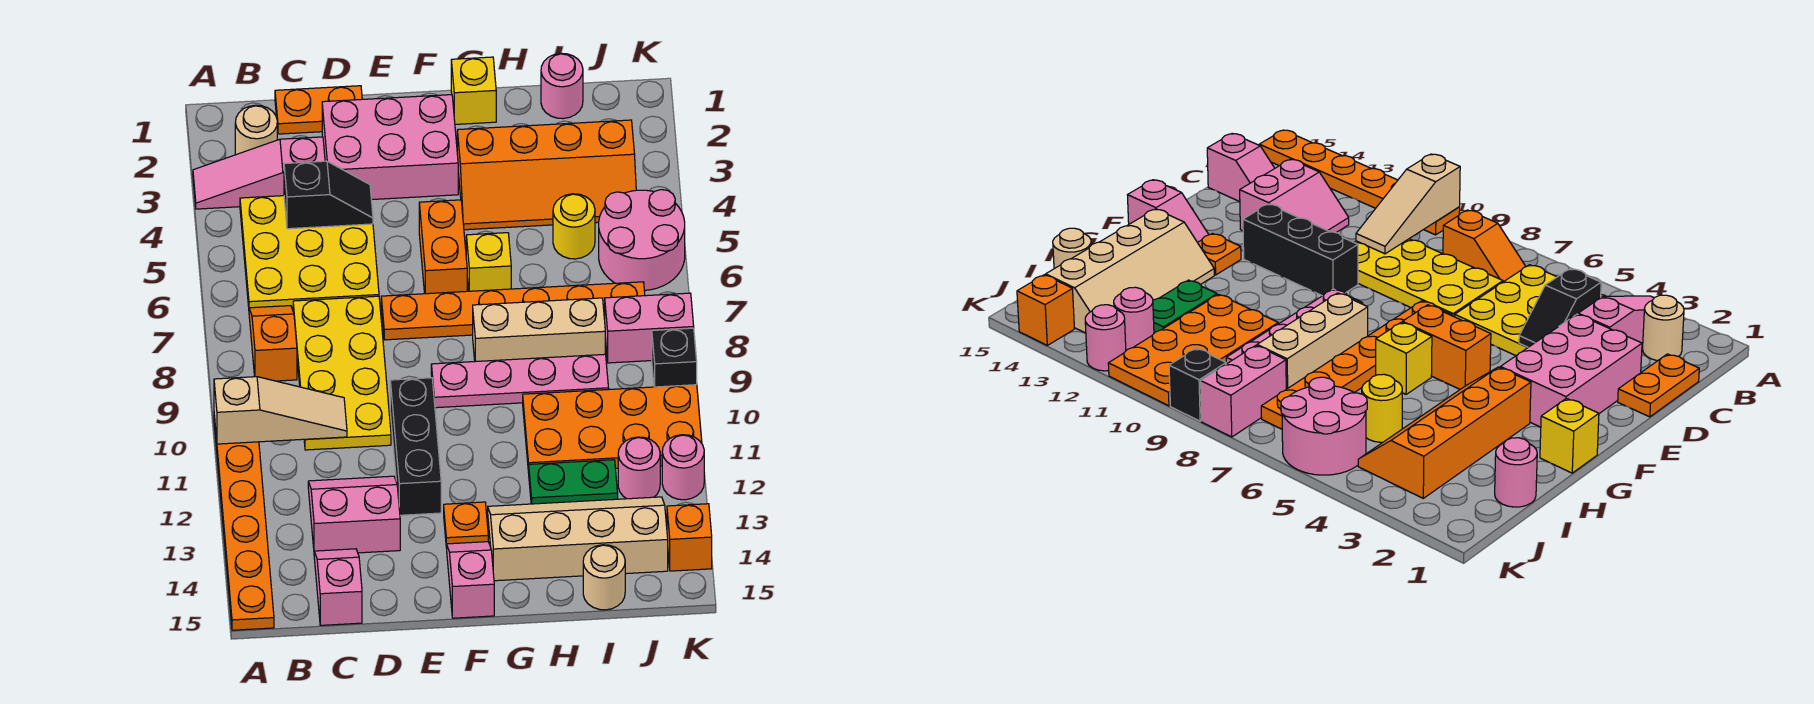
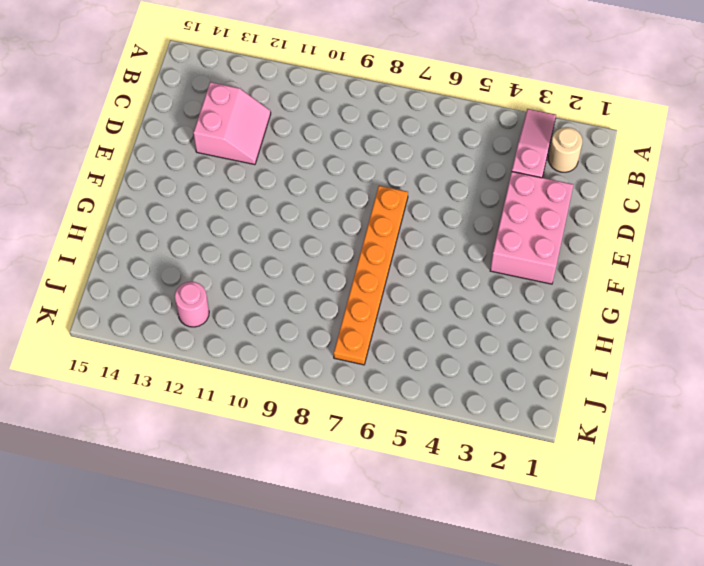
none -> orange plate A10:A15 level 1
none -> yellow plate B4:D6 level 1
none -> orange slope B7:B8 level 1 top 8
none -> orange plate C1:D1 level 1

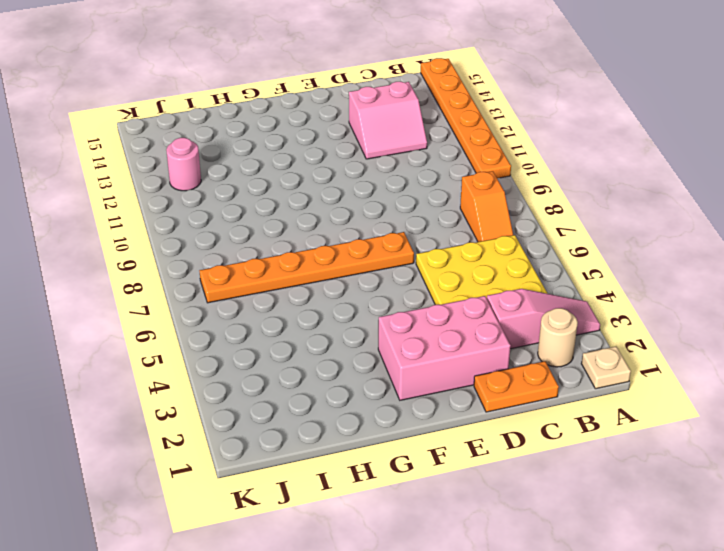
tan plate A1 level 1 -> none
none -> yellow plate C7:D10 level 1
none -> pink slope C14:C15 level 1 top 15
none -> black brick E10:E12 level 1
none -> orange brick F5:F6 level 1

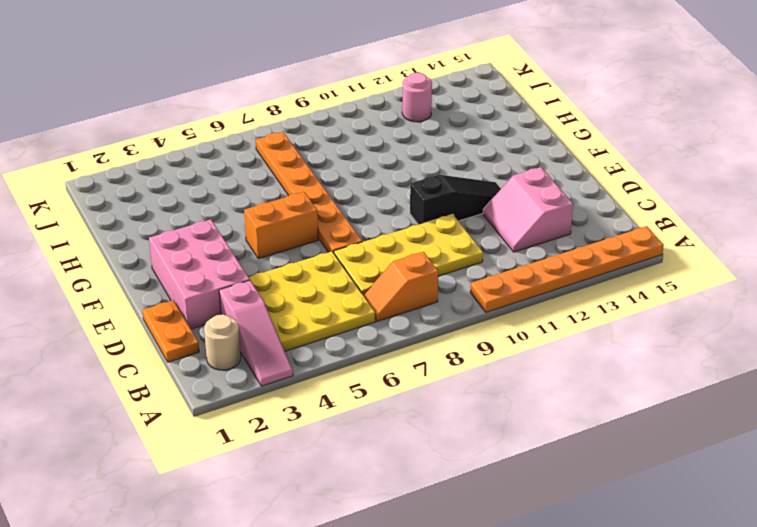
black slope E10:E12 level 1 top 10 -> black brick E10:E12 level 1
none -> pink slope C14:C15 level 1 top 15
none -> pink plate F9:I9 level 1
none -> orange plate F13 level 1
none -> pink slope F14:F15 level 1 top 15

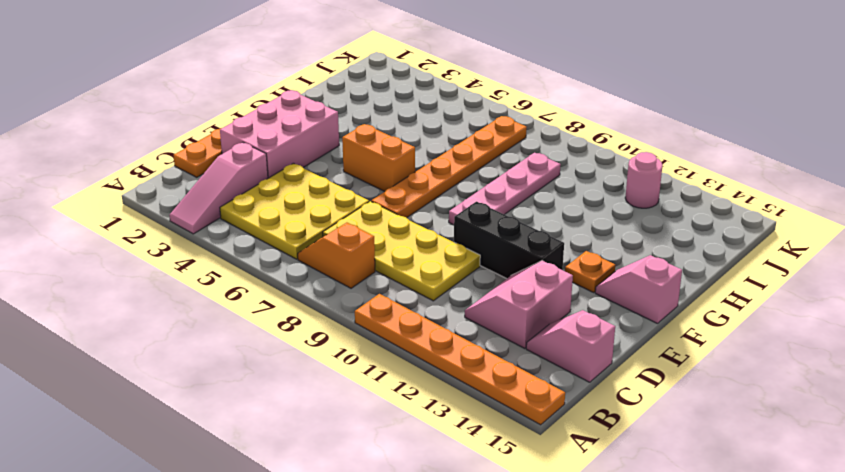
none -> tan round brick B2 level 1
none -> yellow brick G1 level 1
none -> orange slope G3:J4 level 1 top 3
none -> yellow brick G6 level 1

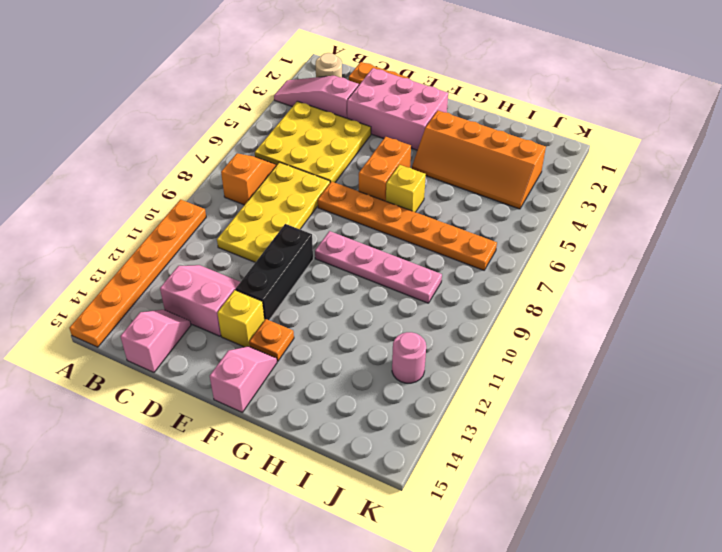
yellow brick E13 level 1 -> yellow brick G1 level 1
none -> tan brick G8:I8 level 1
none -> tan slope G13:J14 level 1 top 14
none -> orange plate H10:K11 level 1
none -> green plate H12:I12 level 1

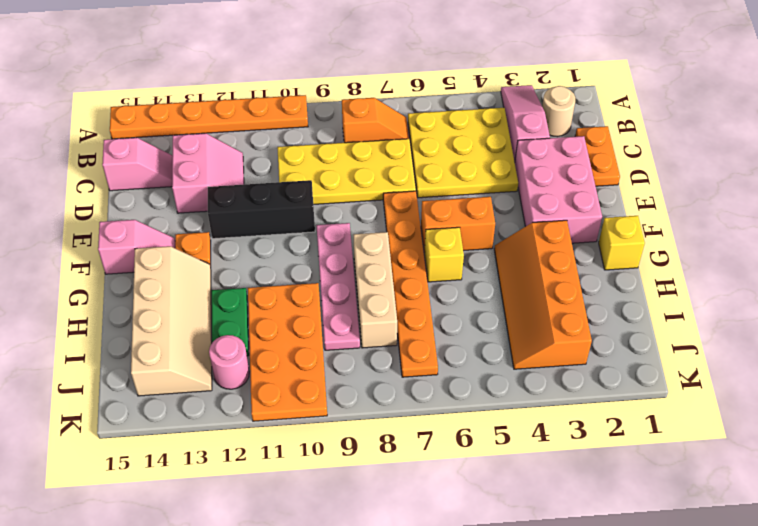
none -> pink round brick I1 level 1
none -> yellow round brick I5 level 1
none -> tan round brick I15 level 1
none -> pink round brick J5:K6 level 1

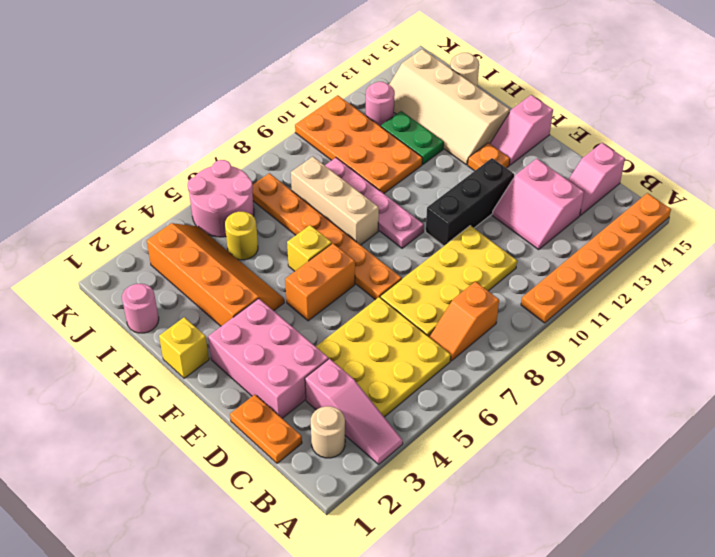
none -> pink brick J8:K8 level 1
none -> black brick K9 level 1
none -> pink round brick K12 level 1
none -> orange brick K14 level 1

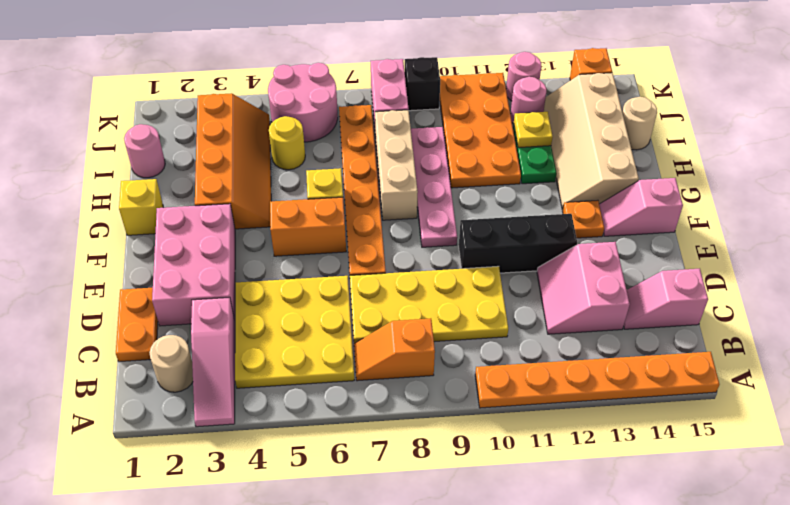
yellow plate I12 level 2 -> none
none -> tan slope A10:C10 level 2 top A
none -> black slope C4:D4 level 2 top C

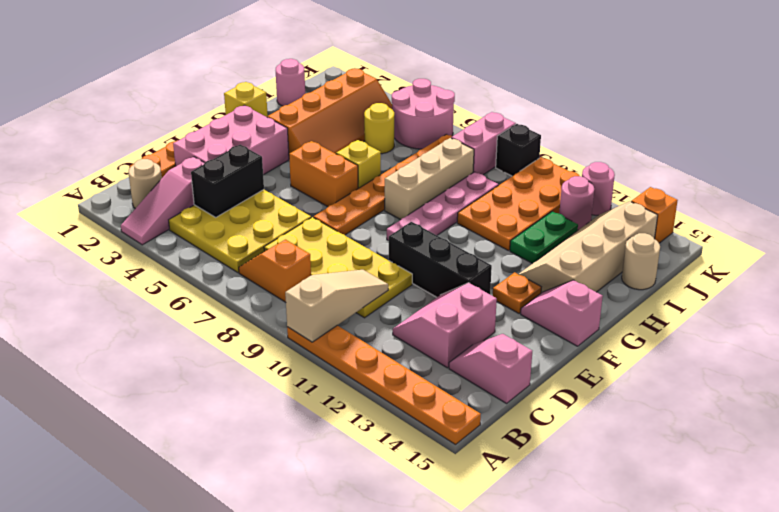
black brick C4:D4 level 2 -> black slope C4:D4 level 2 top C

